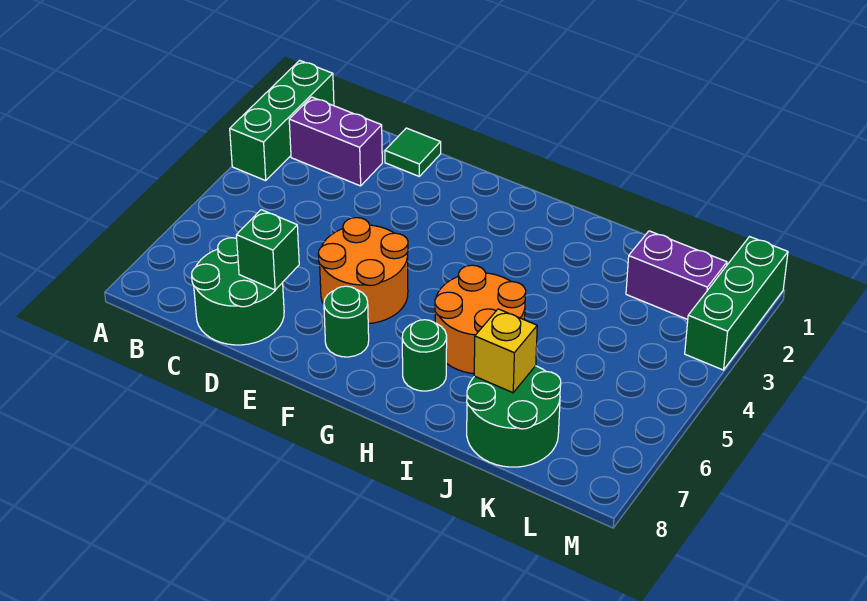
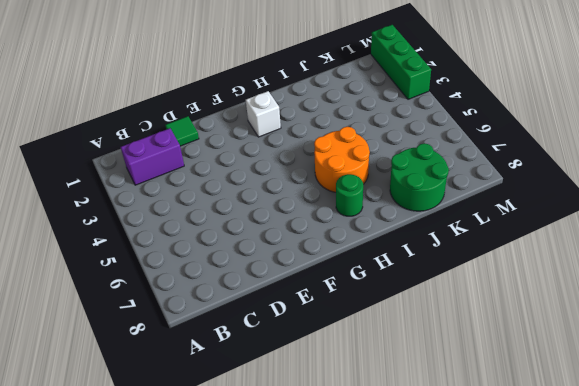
white brick G2 level 1 -> none
none -> green brick A1:A3 level 1
none -> green round brick C7:D8 level 1
none -> orange round brick E5:F6 level 1

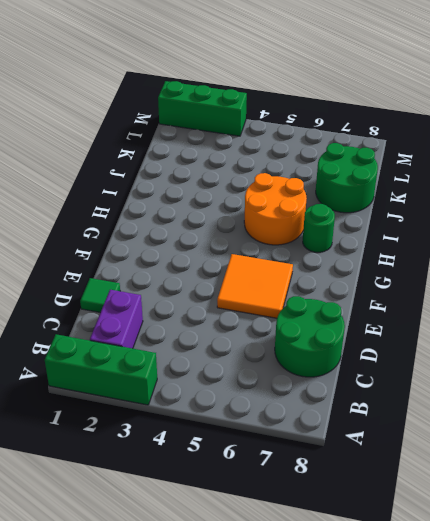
orange tile E5:F6 level 1 -> orange round brick E5:F6 level 1
none -> green round brick F7 level 1
none -> purple brick K2:L2 level 1
none -> green brick D7 level 2

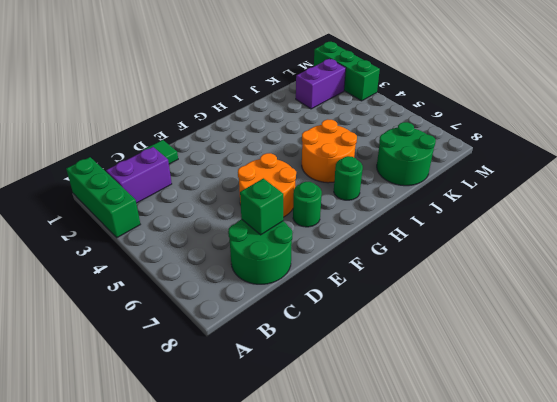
none -> yellow brick J7 level 2

